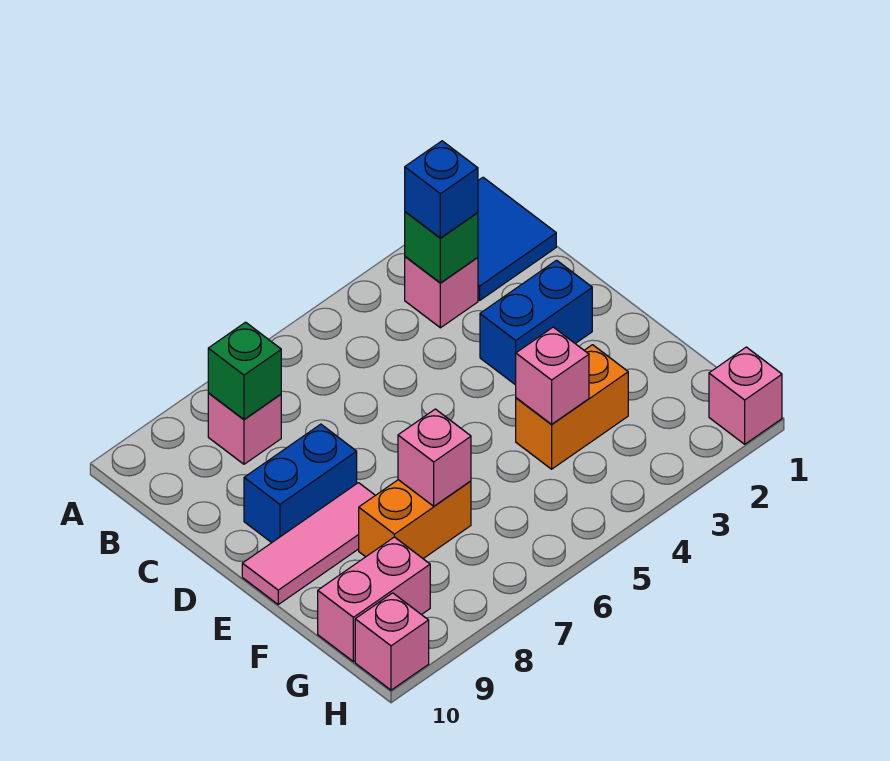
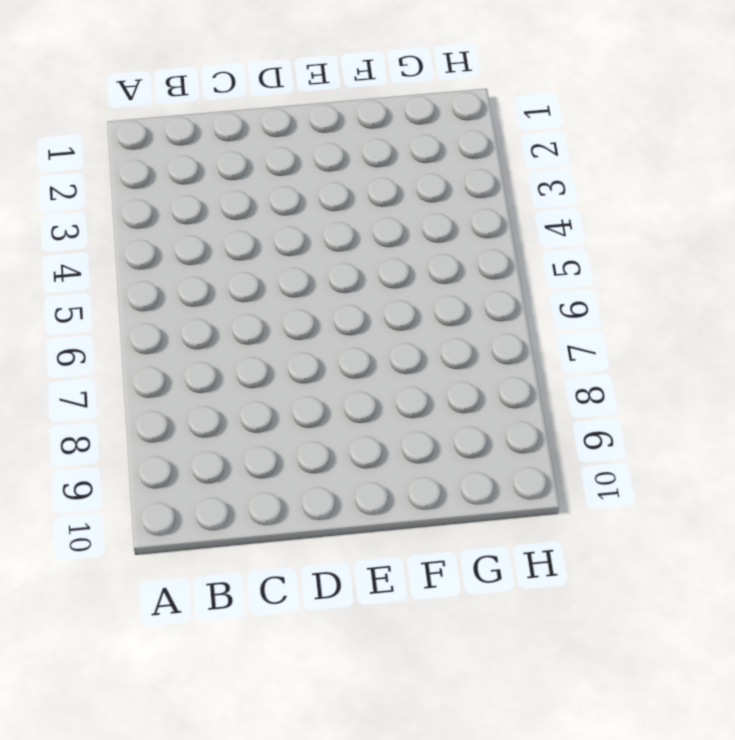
none -> blue tile A1:B2 level 1
none -> pink brick B3 level 1
none -> pink brick B8 level 1

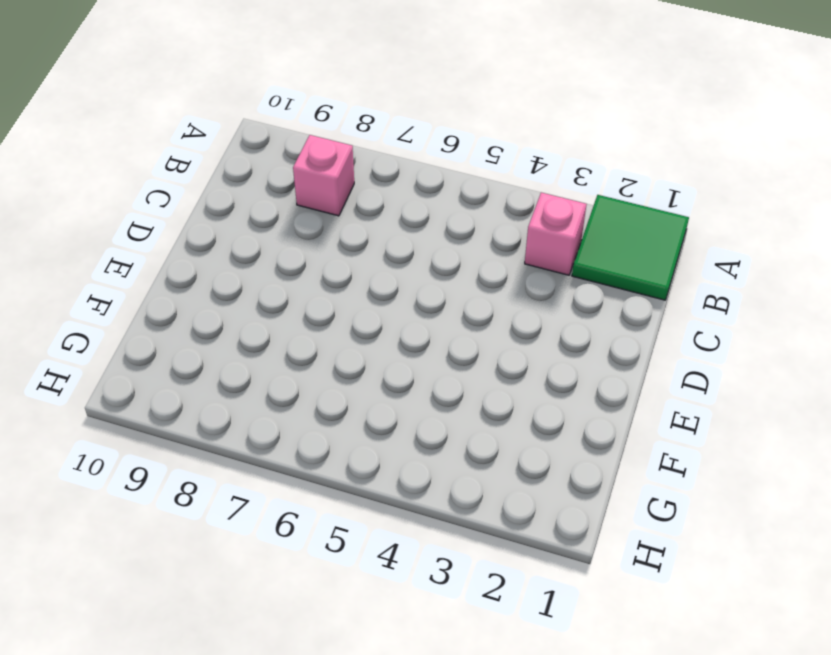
green tile A1:B2 level 1 -> blue tile A1:B2 level 1
none -> blue brick D2:D3 level 1
none -> blue brick D8:D9 level 1
none -> pink tile E8:E10 level 1

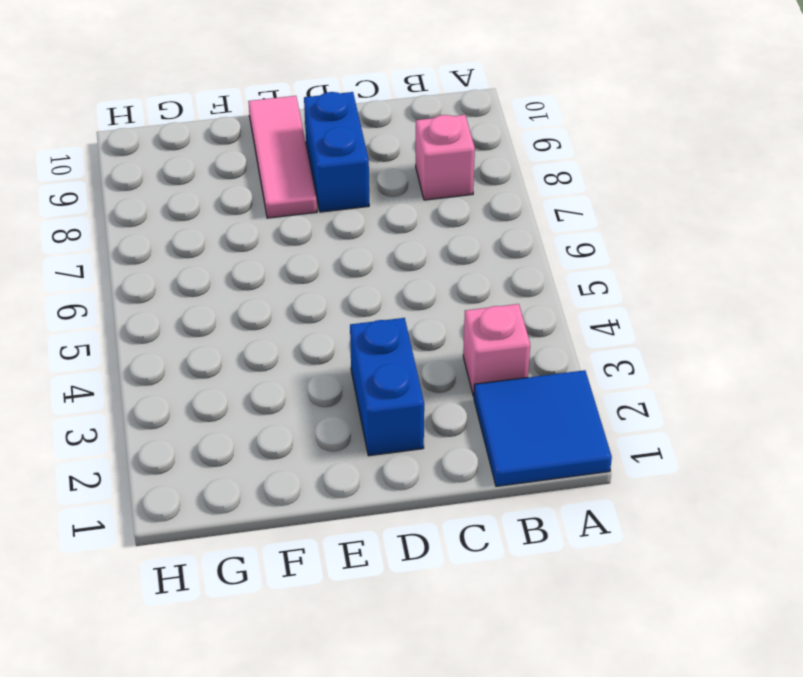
none -> orange brick F3:F4 level 1
none -> orange brick F7:F8 level 1
none -> pink brick G9:G10 level 1

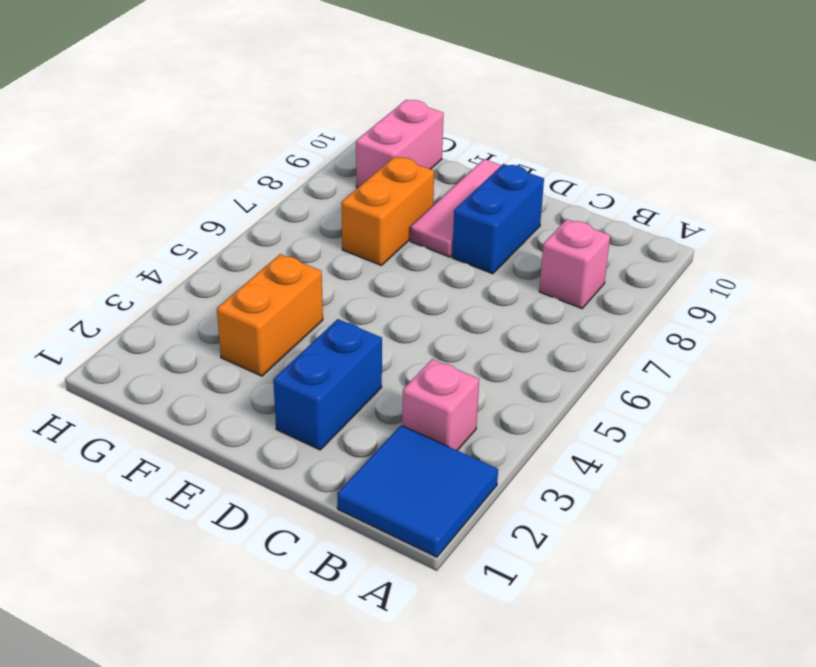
none -> pink brick H1 level 1
none -> pink brick H10 level 1
none -> green brick B3 level 2

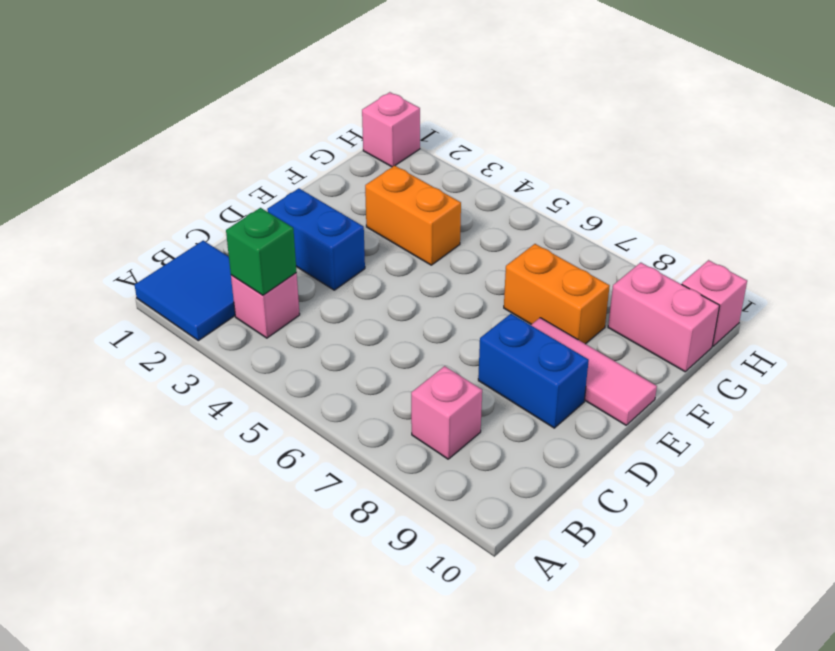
none -> green brick B8 level 2
none -> pink brick F4 level 2
none -> pink brick F7 level 2

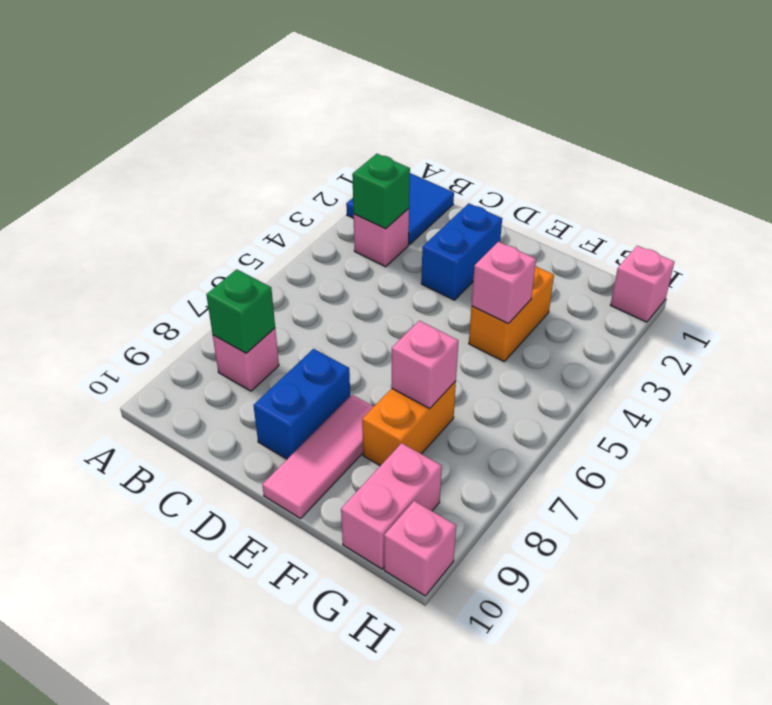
none -> blue brick B3 level 3

